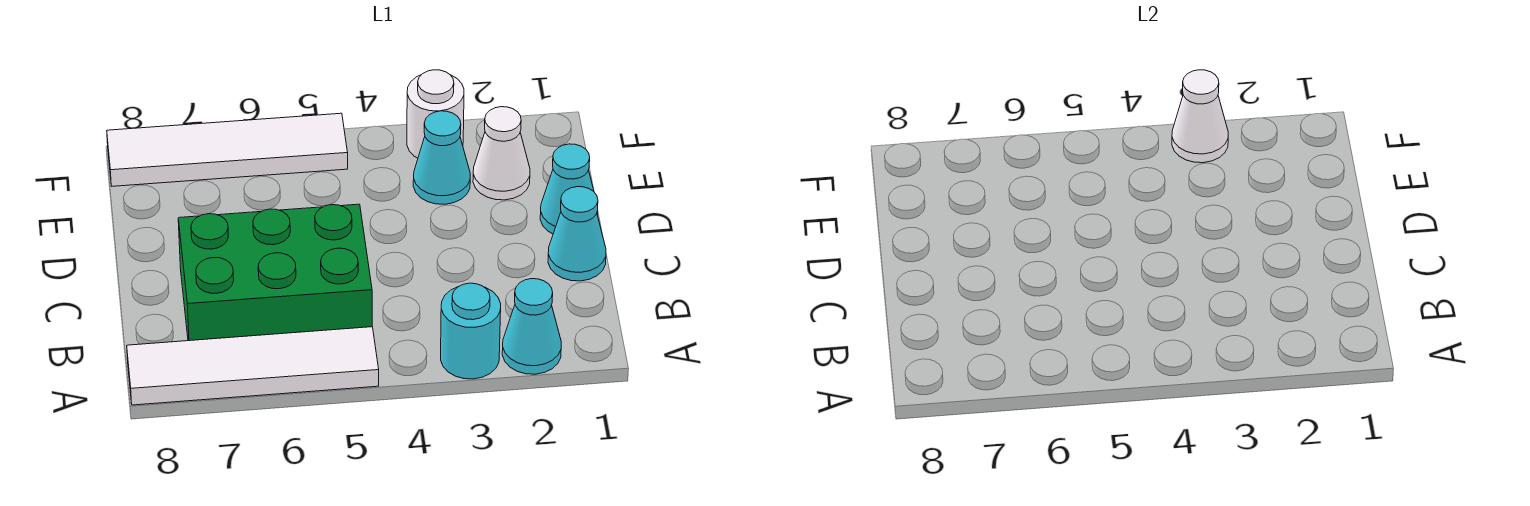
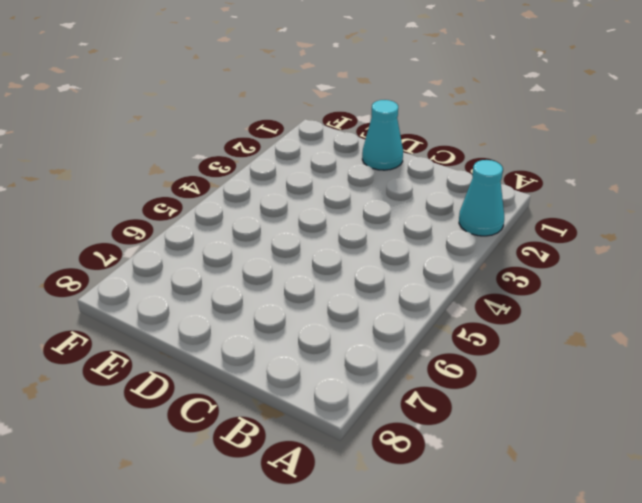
none -> cyan round brick A3 level 1
none -> white tile A5:A8 level 1

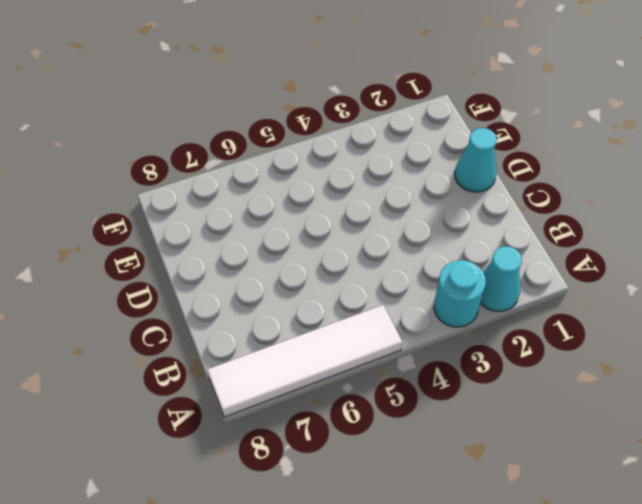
none -> green brick B5:C7 level 1
none -> cyan cone C1 level 1

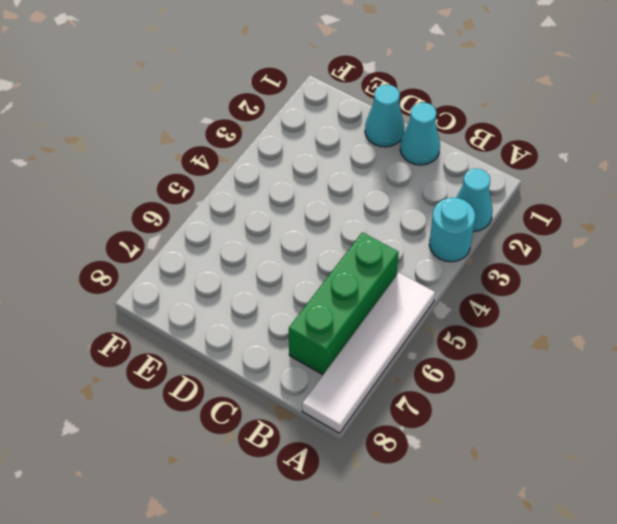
green brick B5:B7 level 1 -> green brick B5:C7 level 1
none -> white cone E2 level 1
none -> cyan cone E3 level 1

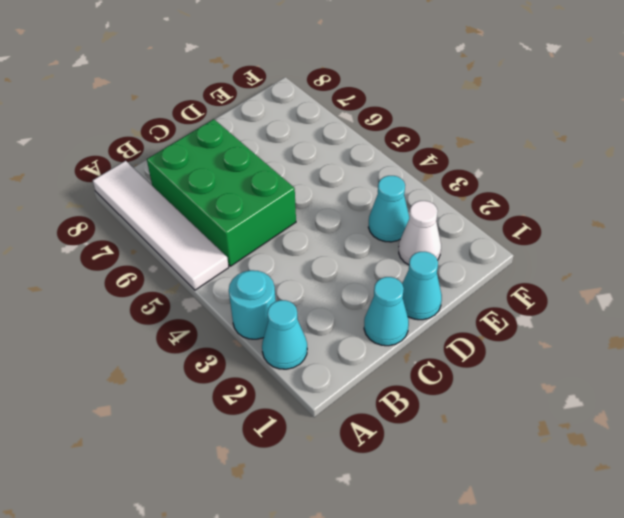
none -> white round brick F3 level 1
none -> white tile F5:F8 level 1

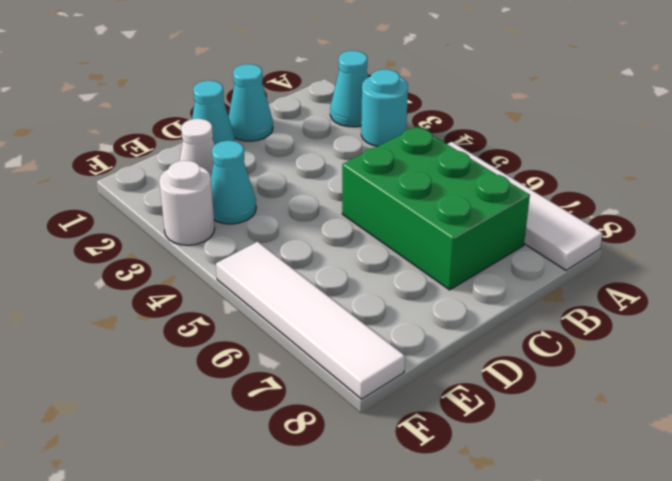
none -> white cone F3 level 2

